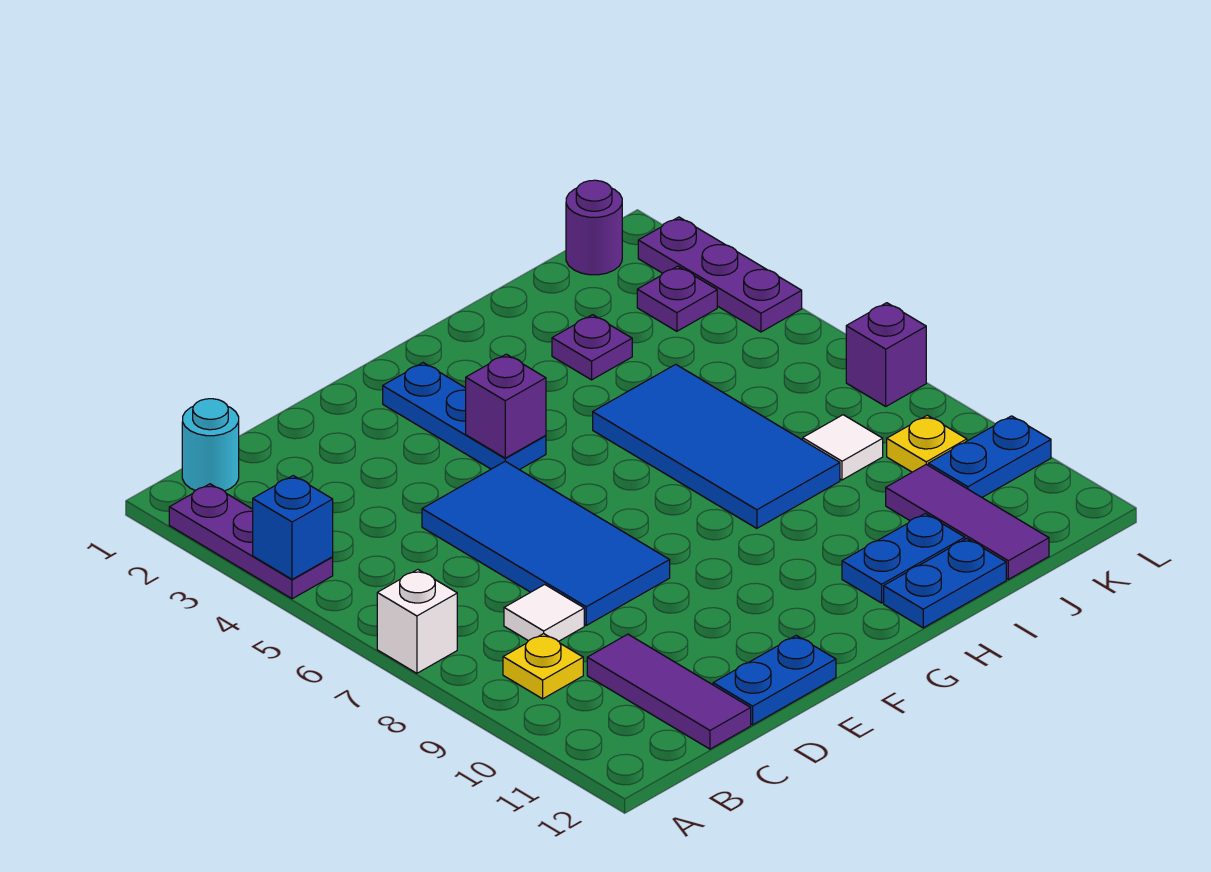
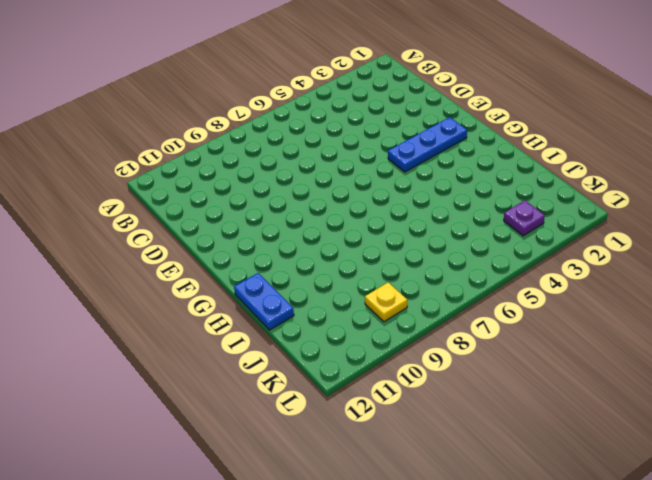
none -> purple plate A2:A4 level 1
none -> white brick A7 level 1
none -> cyan round brick B1 level 1

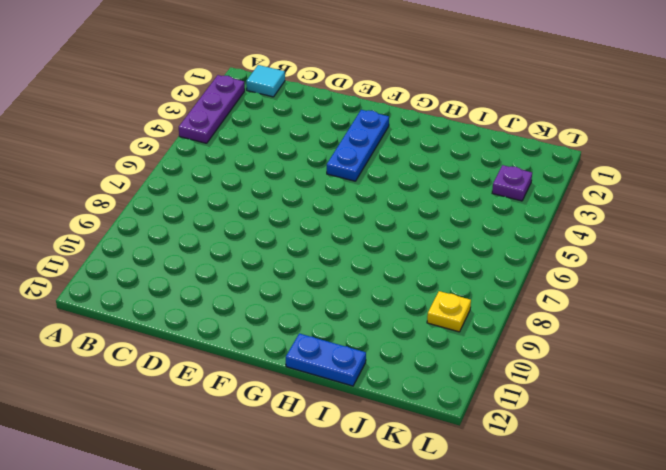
cyan tile B1 level 1 -> cyan round brick B1 level 1
none -> white brick A7 level 1
none -> yellow plate B9 level 1
none -> white tile C8 level 1

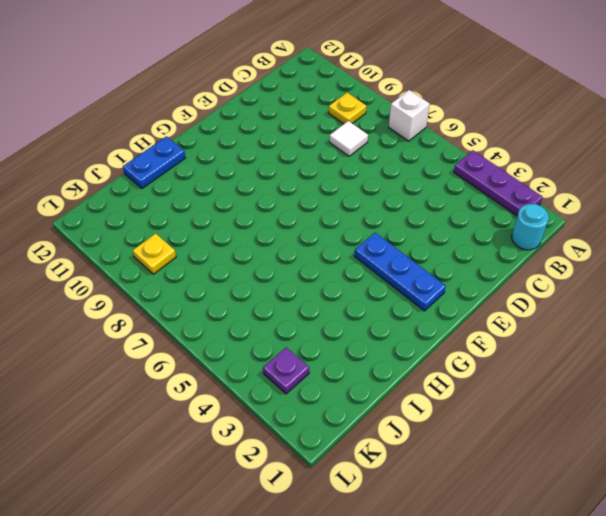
none -> purple tile C10:C12 level 1
none -> blue tile D5:E8 level 1
none -> blue plate D12:E12 level 1

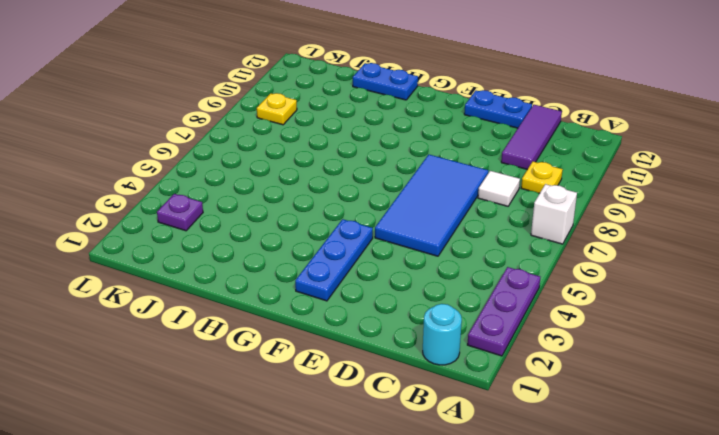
none -> blue tile H5:I8 level 1
none -> blue plate H11:I11 level 1
none -> purple plate I3 level 1

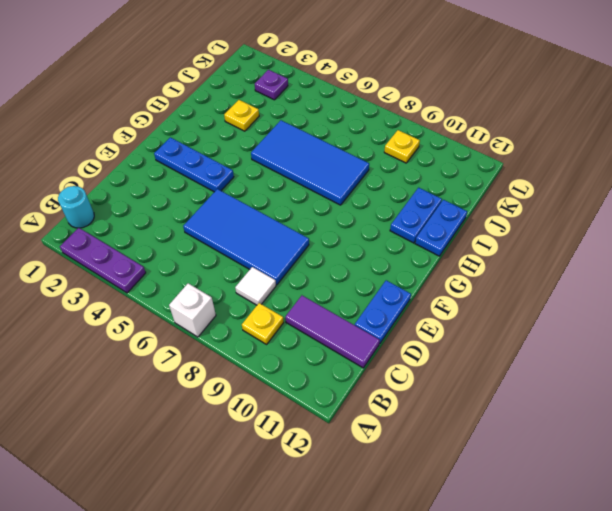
yellow plate I3 level 1 -> purple plate I3 level 1
none -> white tile J8 level 1
none -> purple tile J10:J12 level 1
none -> purple round brick K1 level 1

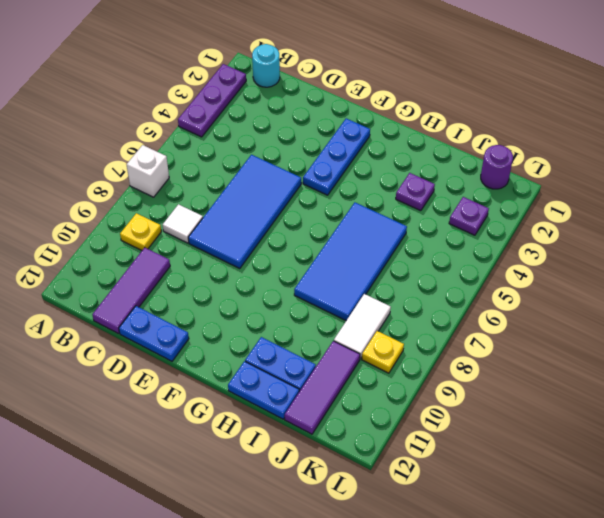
white tile J8:J9 level 1 -> white tile J8 level 1
none -> blue plate K10:L10 level 1
none -> purple plate L2:L4 level 1
none -> purple brick L7 level 1

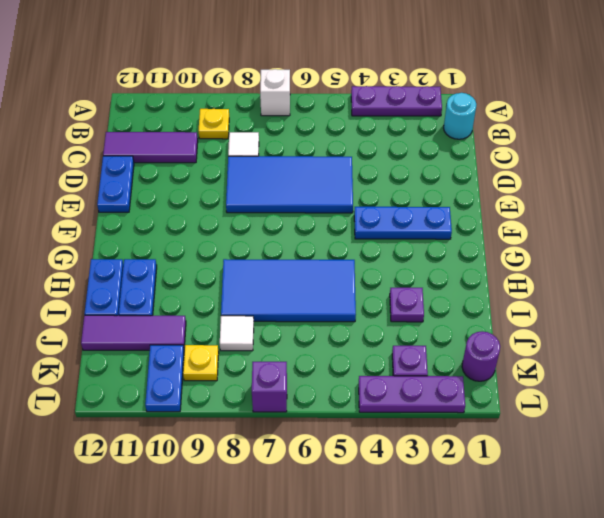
none -> blue brick A4 level 2
none -> purple brick F4 level 2

